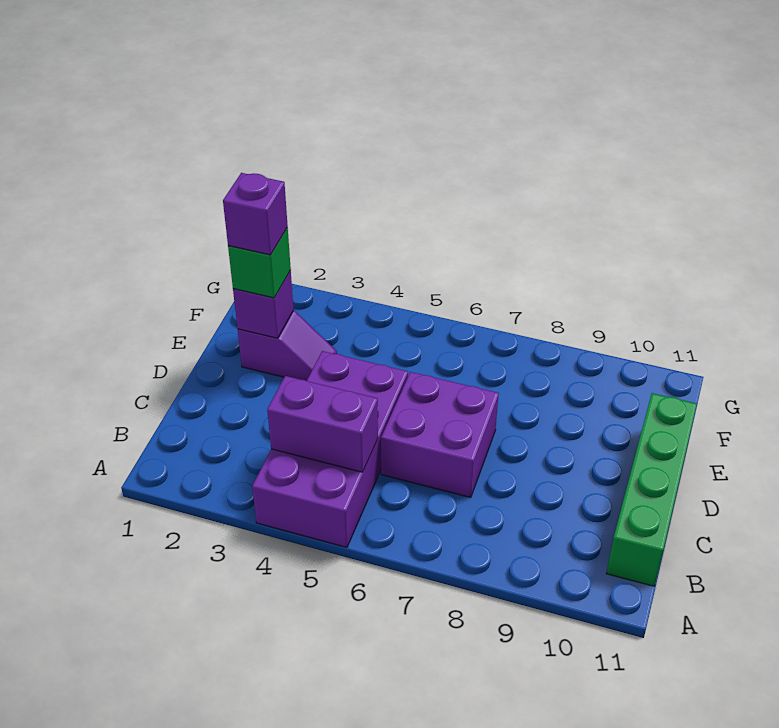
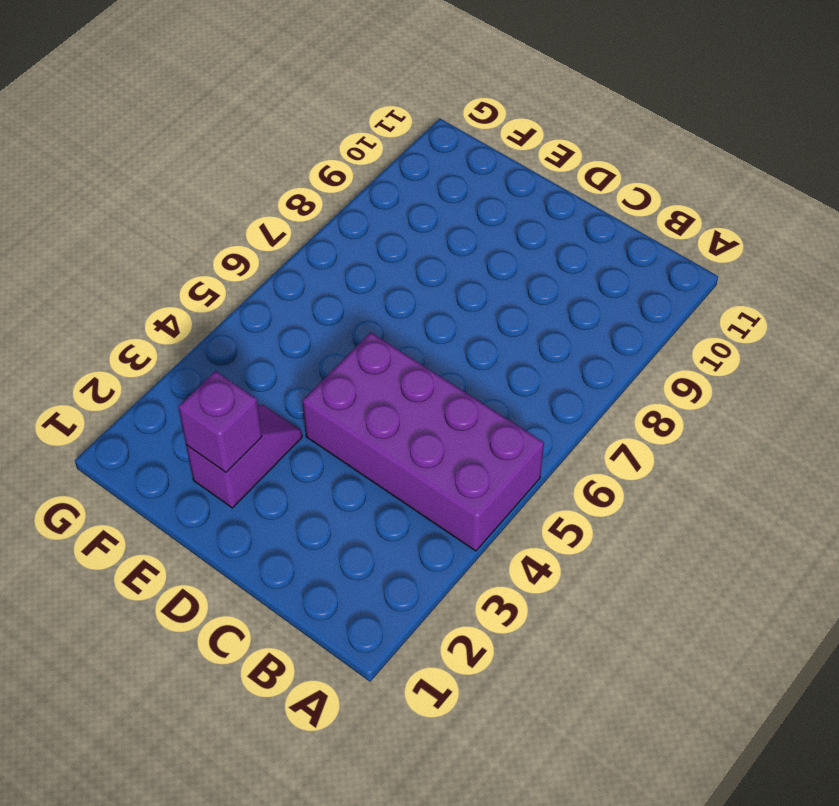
none -> green brick B11:E11 level 1
none -> purple brick C6:D7 level 1

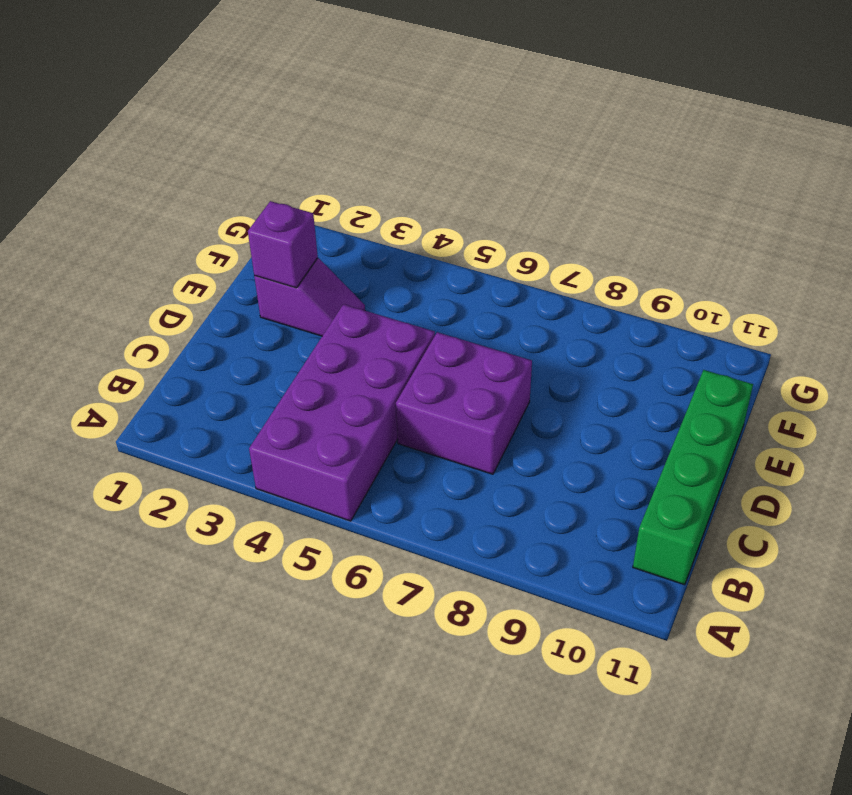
none -> purple brick B4:B5 level 2
none -> green brick E2 level 3

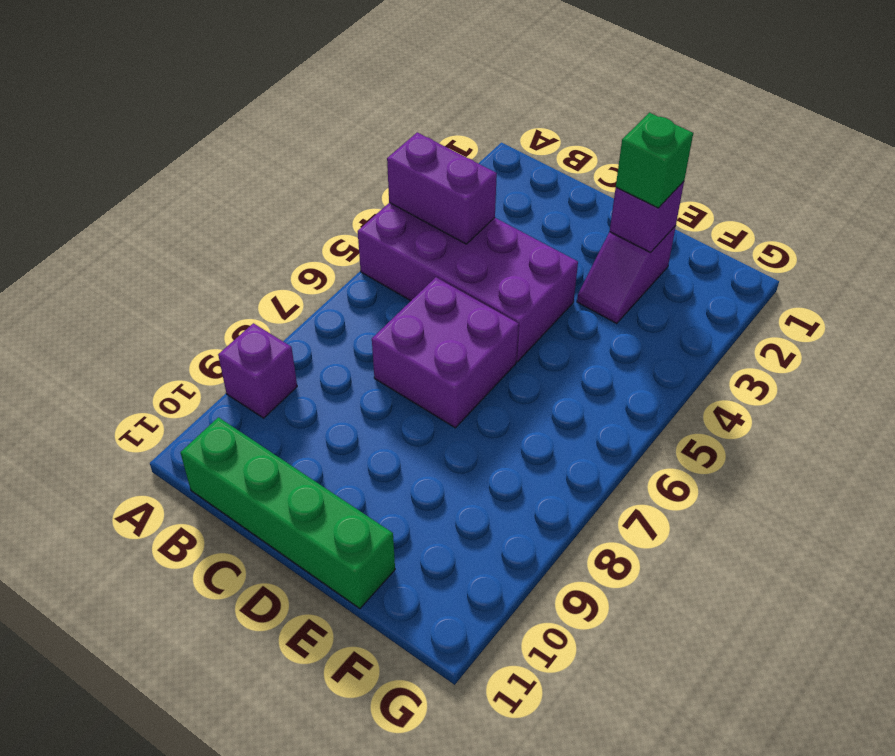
purple brick A4:B4 level 2 -> purple brick B4:B5 level 2
purple brick A9 level 1 -> purple brick E2 level 4

